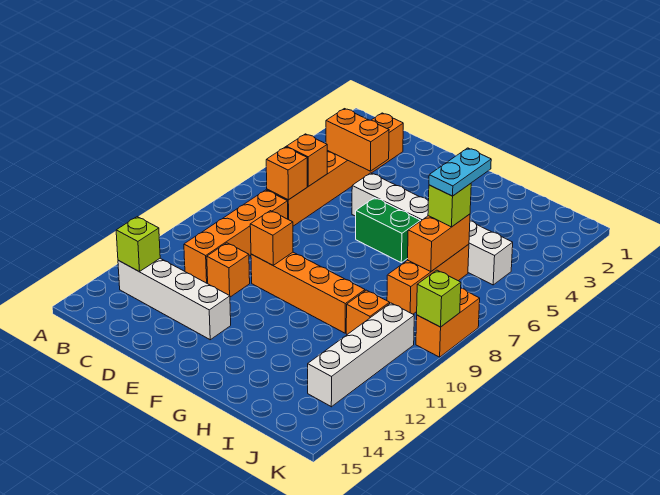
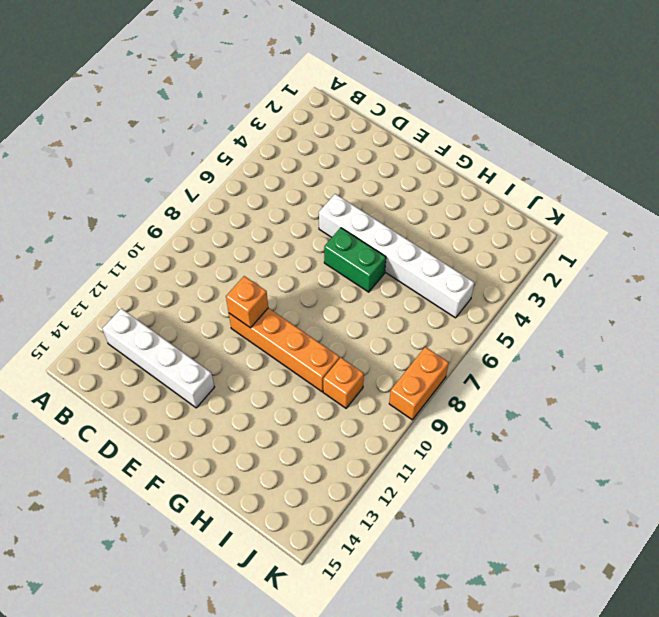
none -> orange brick C2:C7 level 1
none -> orange brick C8:C11 level 1
none -> orange brick D11 level 1

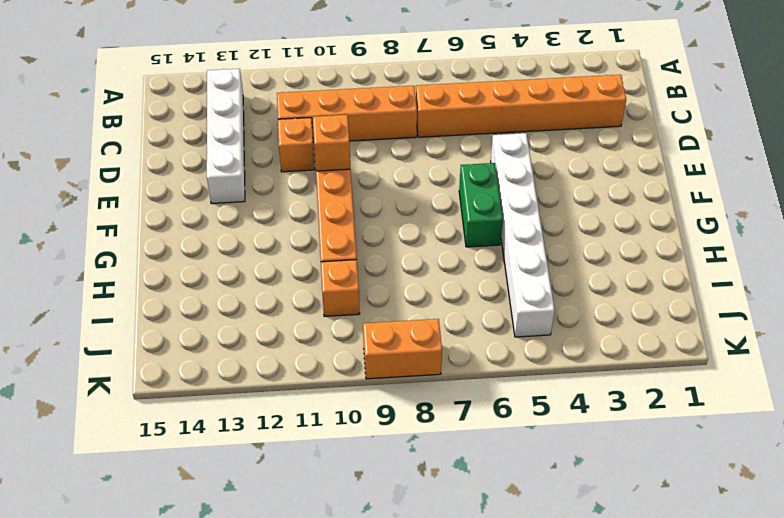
none -> orange brick I6:I8 level 1
none -> white brick J10:J13 level 1
none -> lime brick B13 level 2

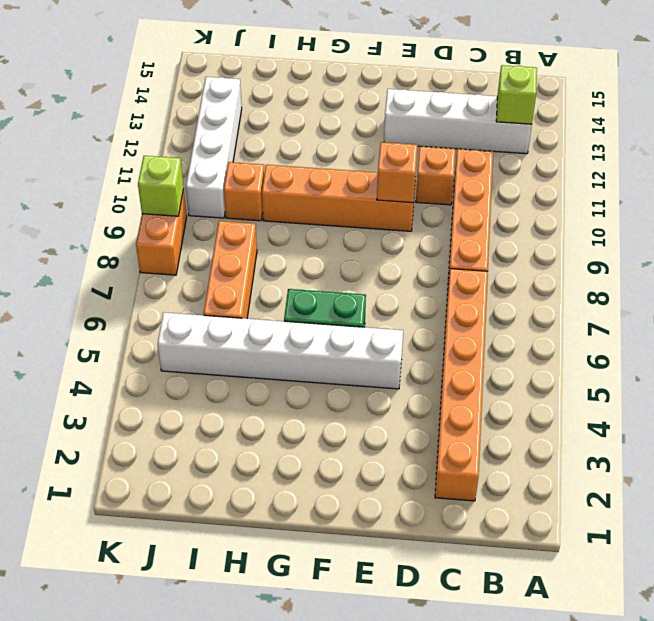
none -> orange brick C4:D4 level 2
none -> orange brick C6 level 2
none -> orange brick C7 level 2

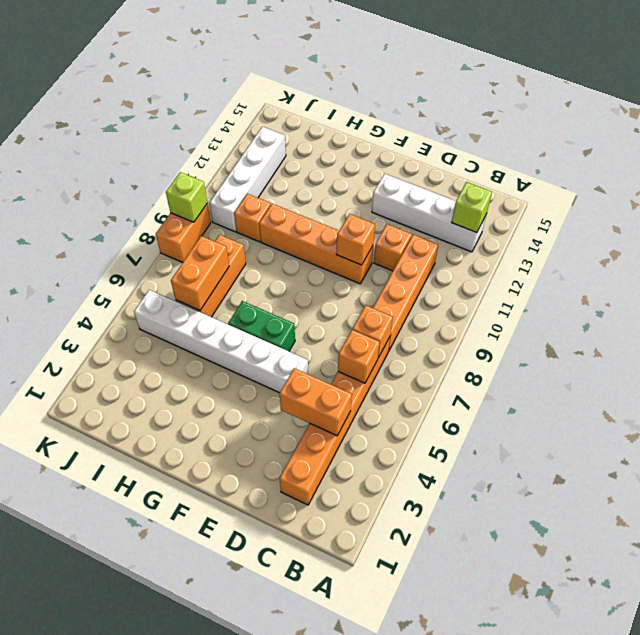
none -> lime brick I6 level 3
none -> cyan plate I5:I6 level 4

